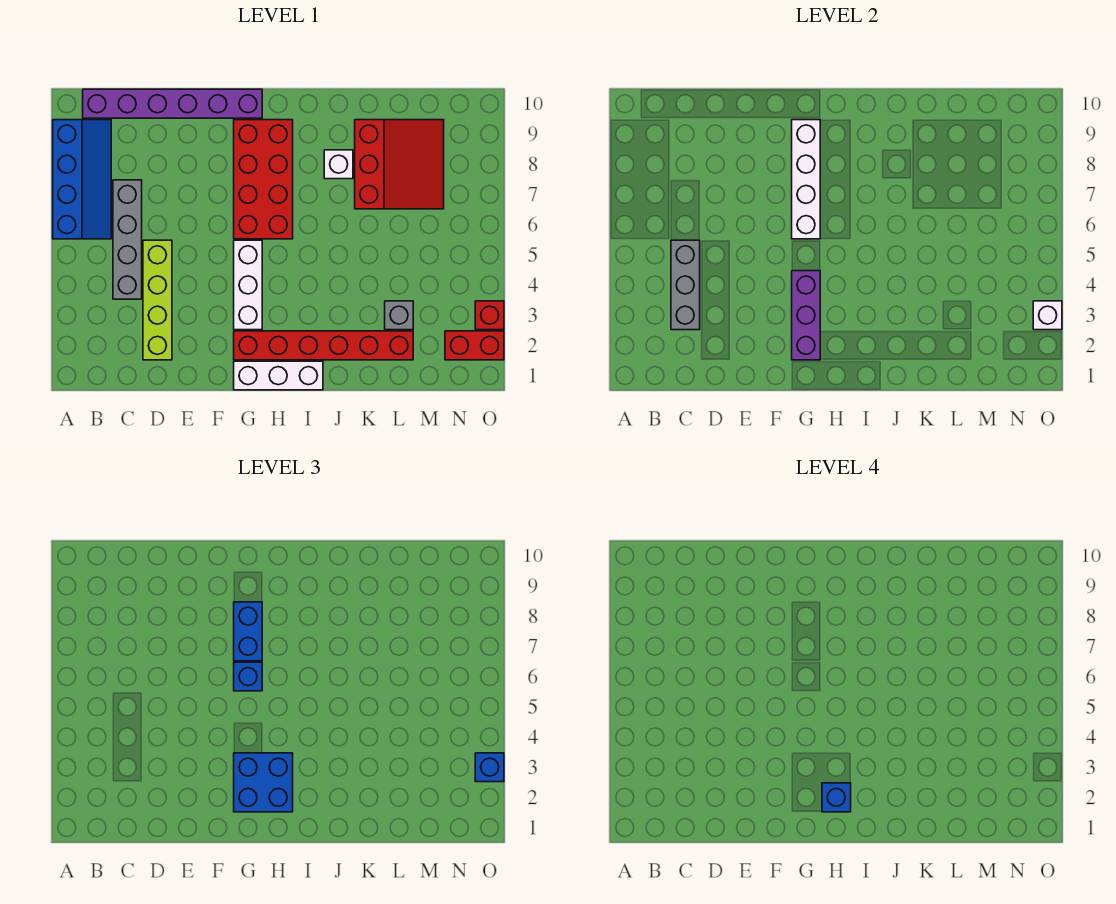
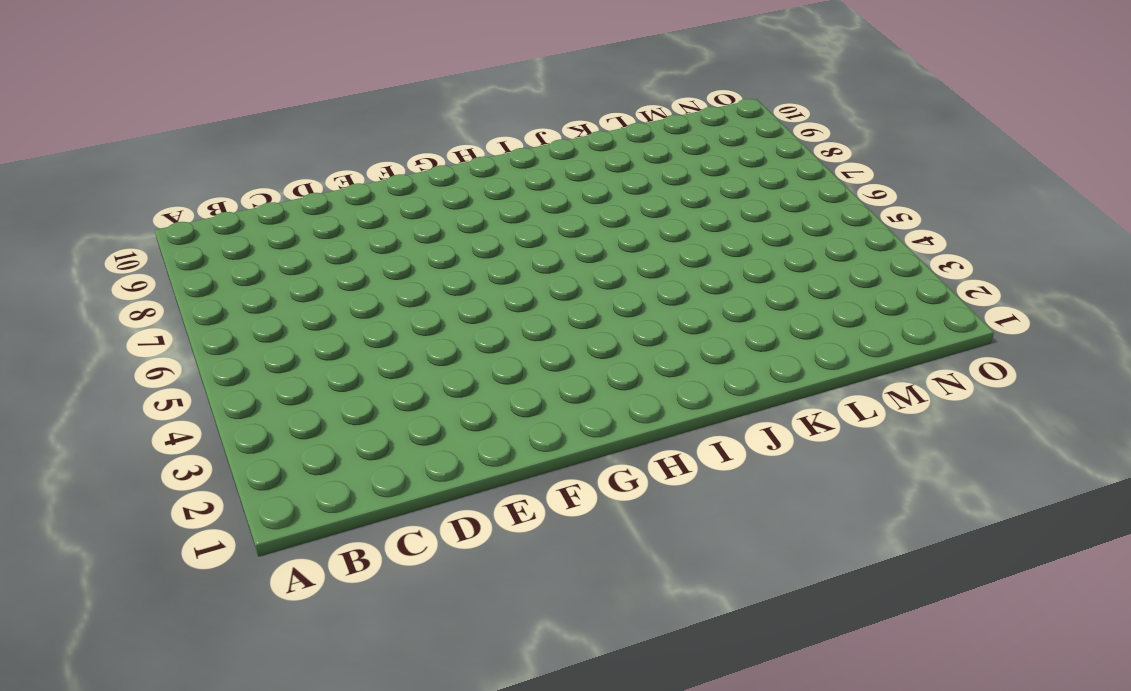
none -> blue slope A6:B9 level 1 top A
none -> purple brick B10:G10 level 1
none -> grey brick C4:C7 level 1

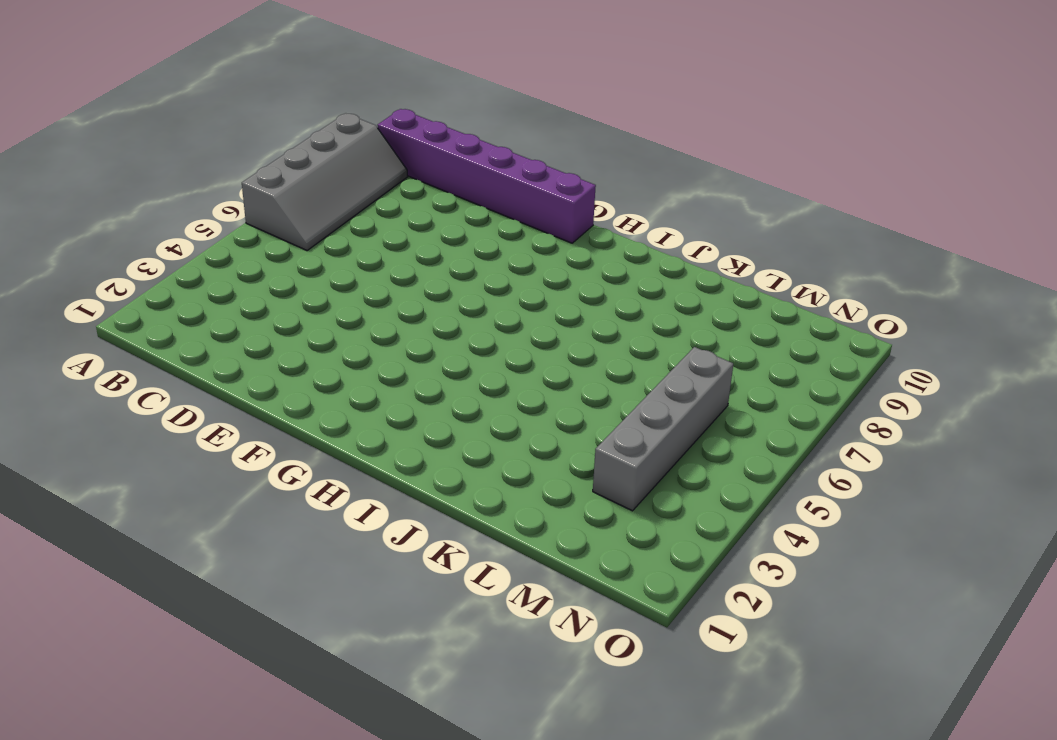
grey slope A6:B9 level 1 top A -> blue slope A6:B9 level 1 top A
grey brick M3:M6 level 1 -> grey brick C4:C7 level 1
none -> lime brick D2:D5 level 1
none -> white brick G1:I1 level 1
none -> red brick G2:L2 level 1

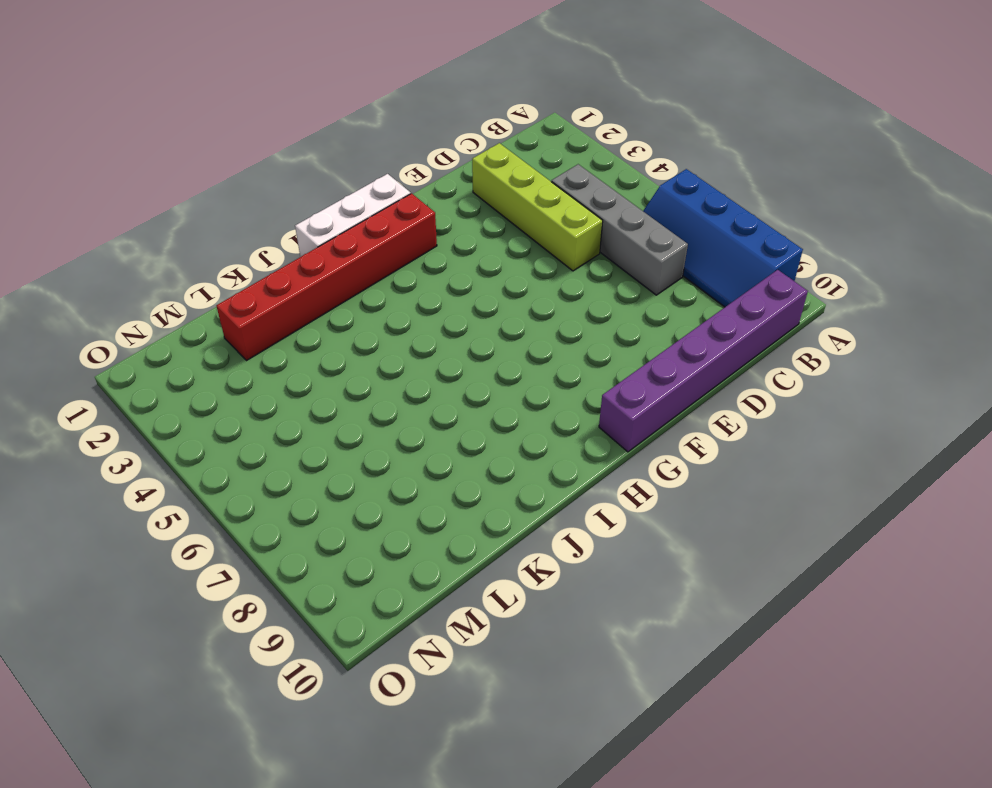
none -> white brick G3:G5 level 1
none -> red brick G6:H9 level 1
none -> white brick J8 level 1

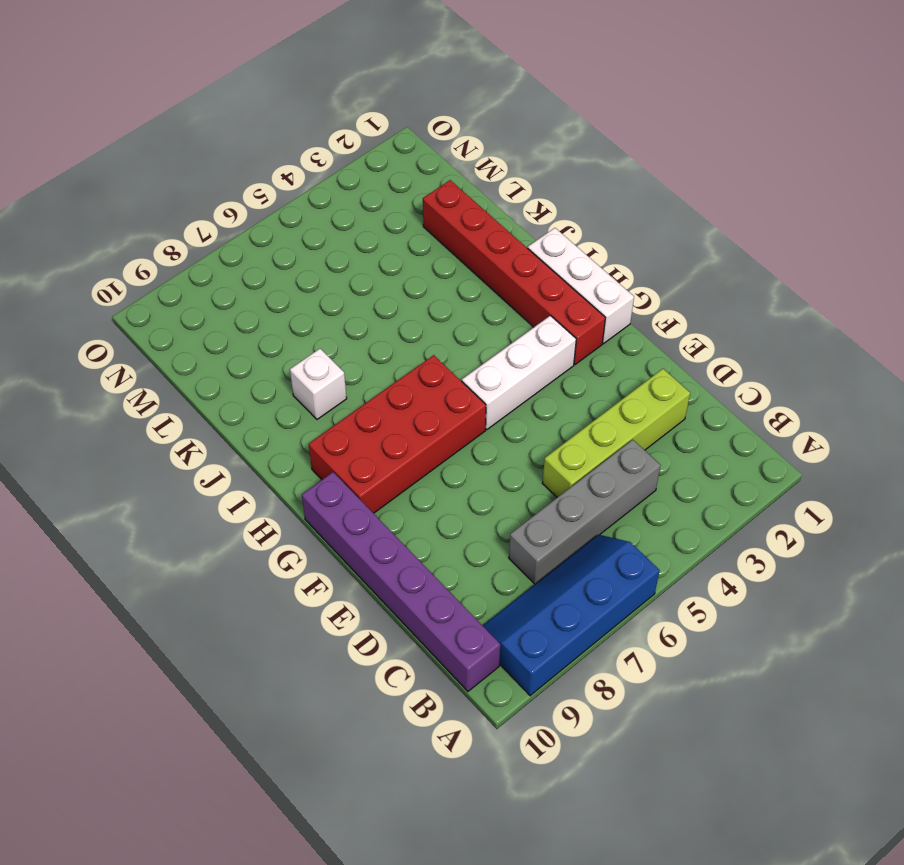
none -> red slope K7:M9 level 1 top K
none -> grey brick L3 level 1
none -> red brick N2:O2 level 1

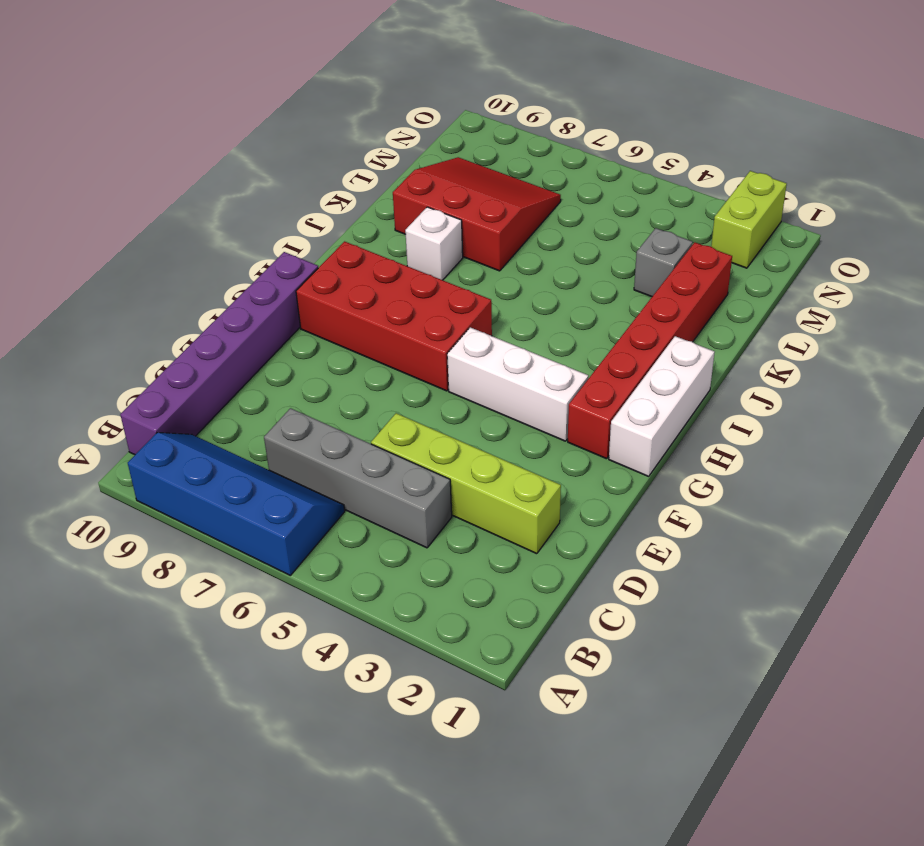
lime brick N2:O2 level 1 -> red brick N2:O2 level 1
none -> red brick O3 level 1
none -> grey brick C3:C5 level 2
none -> purple brick G2:G4 level 2

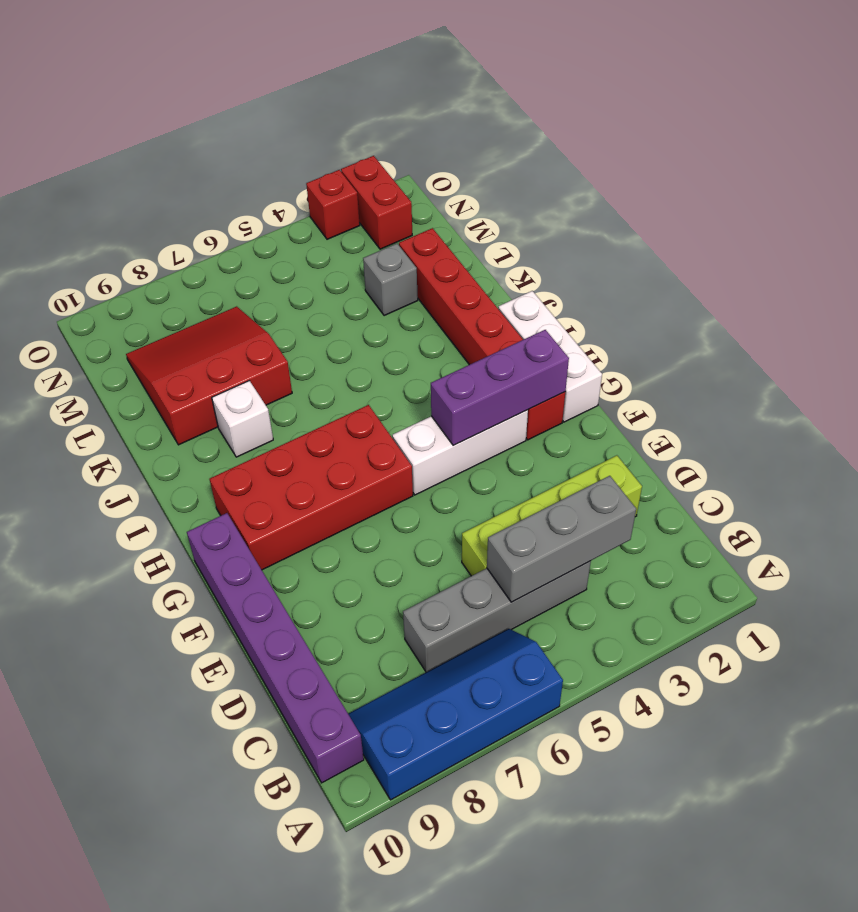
none -> white brick G6:G9 level 2
none -> white brick O3 level 2
none -> blue brick G2:H3 level 3

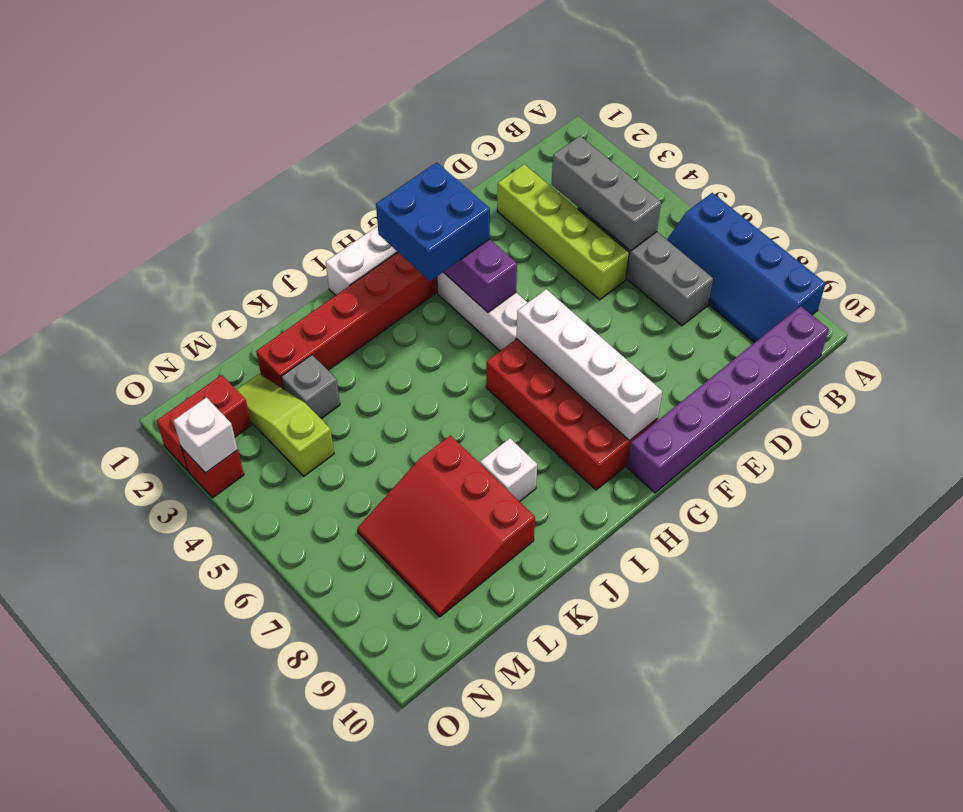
lime slope M2:M4 level 1 top 4 -> none
none -> blue brick G6 level 3
none -> blue brick G7:G8 level 3
none -> blue brick O3 level 3

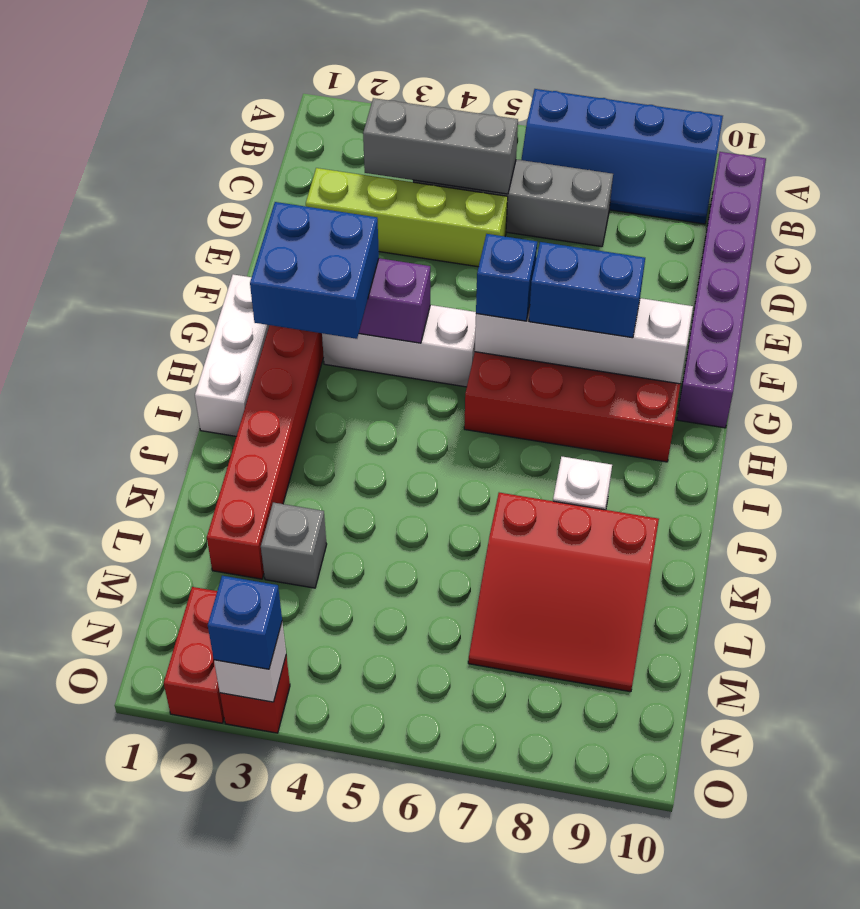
none -> blue brick H2 level 4

